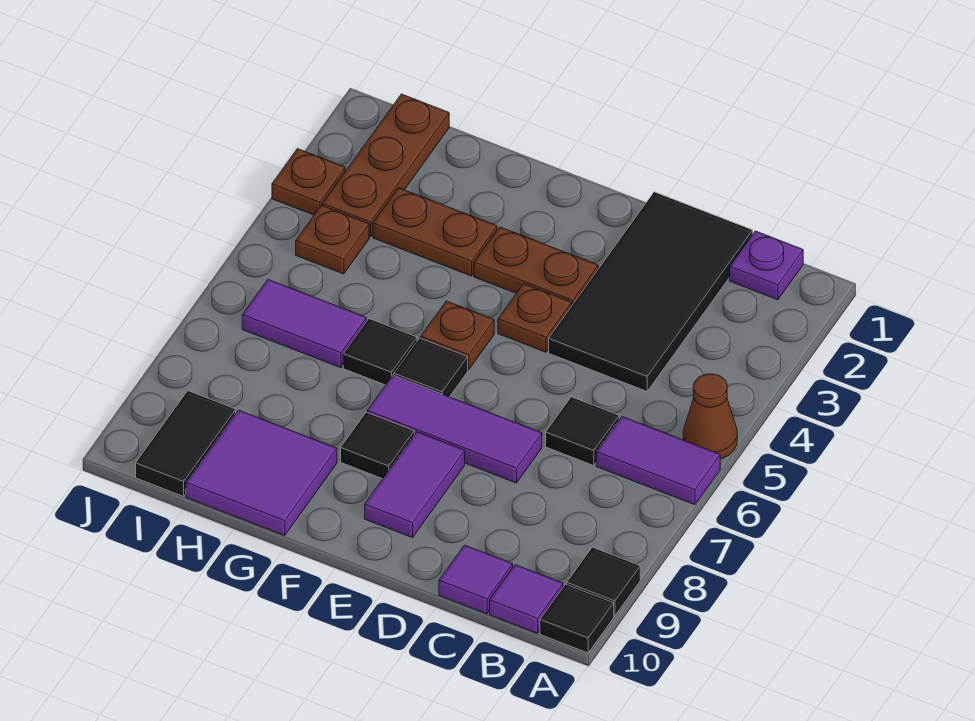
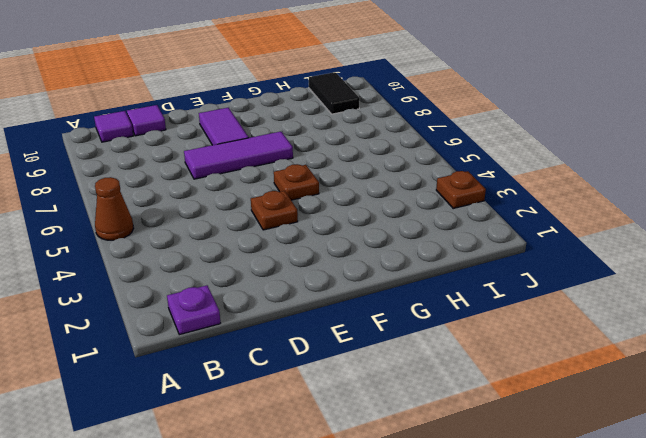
none -> purple tile A6:B6 level 1
none -> black tile A9 level 1
none -> black tile A10 level 1

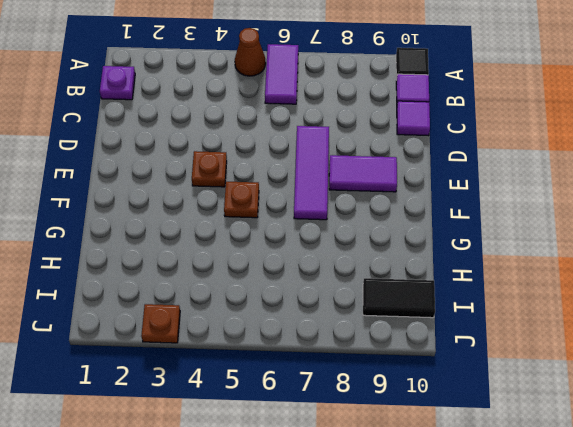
none -> black tile A9 level 1
none -> black tile C1:D4 level 1
none -> black tile C6 level 1

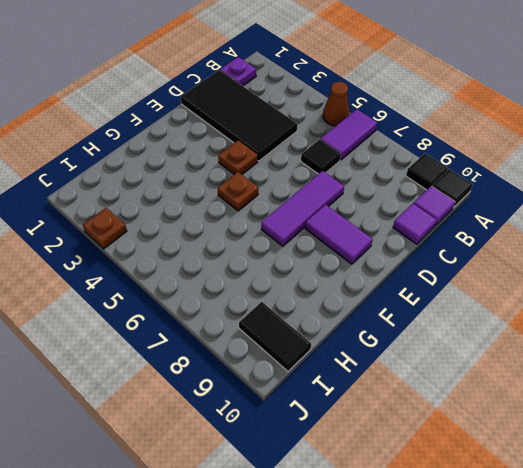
none -> brown plate E3:F3 level 1
none -> black tile F6 level 1
none -> black tile F8 level 1

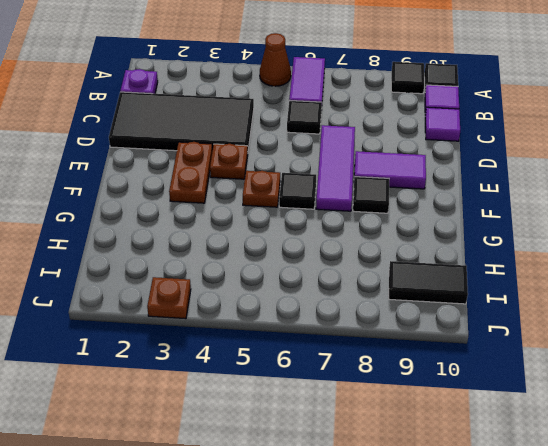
none -> brown plate G3:H3 level 1
none -> black tile G6 level 1
none -> purple tile G9:H10 level 1

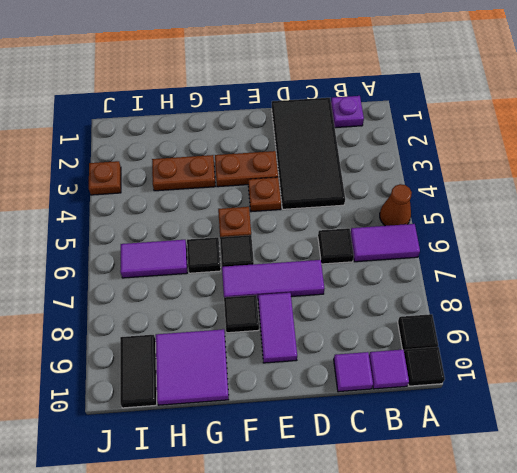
none -> brown plate I1:I3 level 1
none -> brown plate I4 level 1

